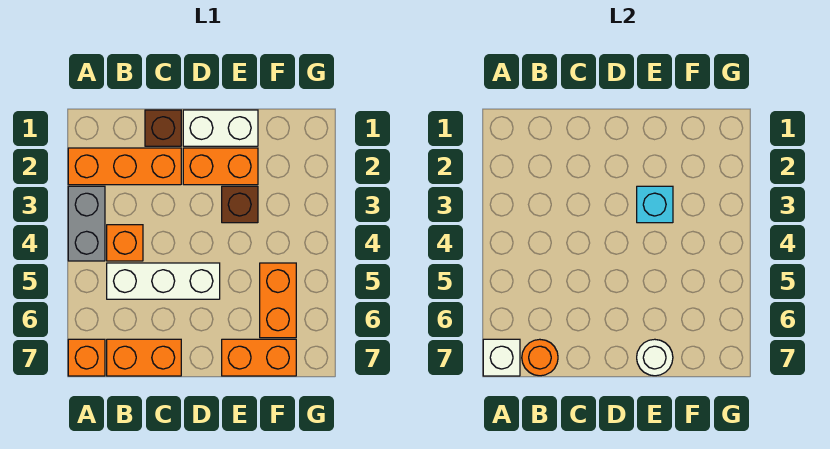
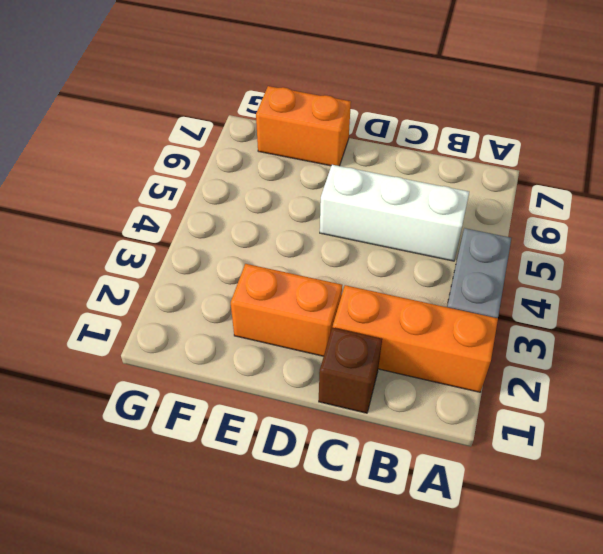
none -> orange brick A7 level 1
none -> orange brick B4 level 1
none -> orange brick B7:C7 level 1

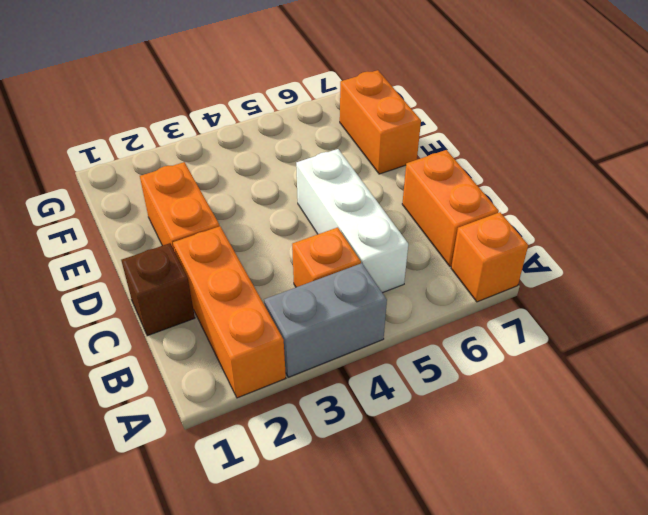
none -> white brick D1:E1 level 1
none -> brown brick E3 level 1
none -> orange brick F5:F6 level 1

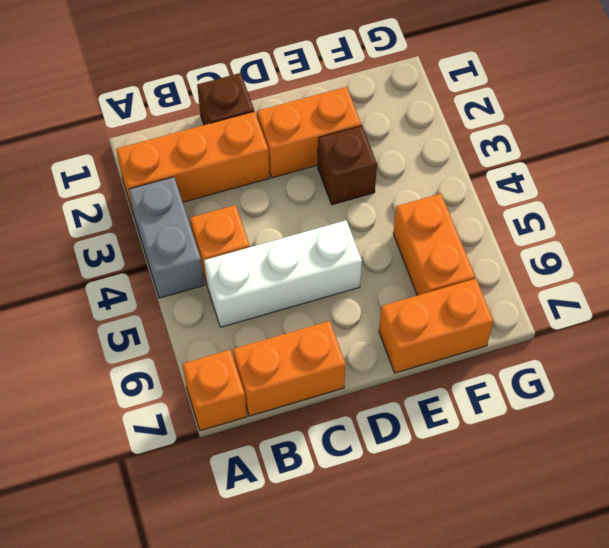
none -> white brick D1:E1 level 1
none -> white brick A7 level 2
none -> orange round brick B7 level 2

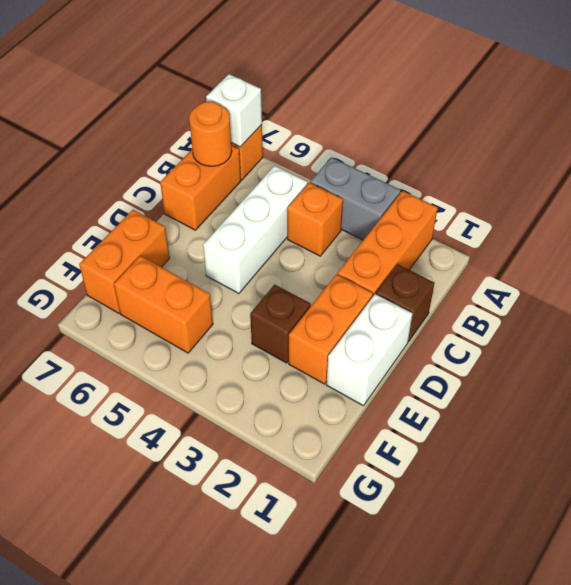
none -> cyan brick E3 level 2
none -> white round brick E7 level 2

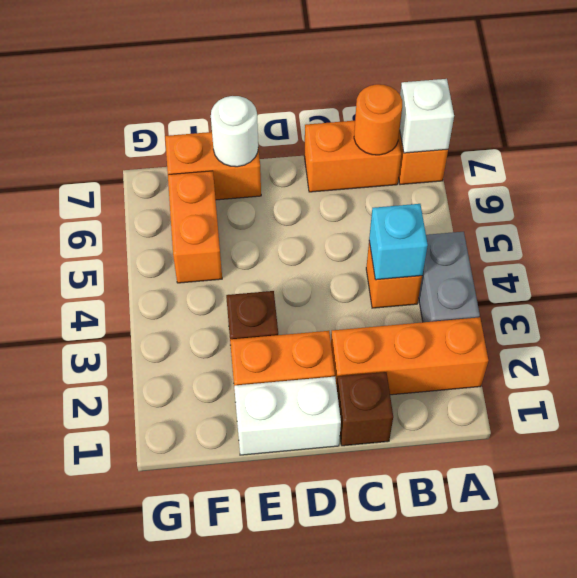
cyan brick B4 level 2 -> cyan brick E3 level 2
none -> white brick B5:D5 level 1

